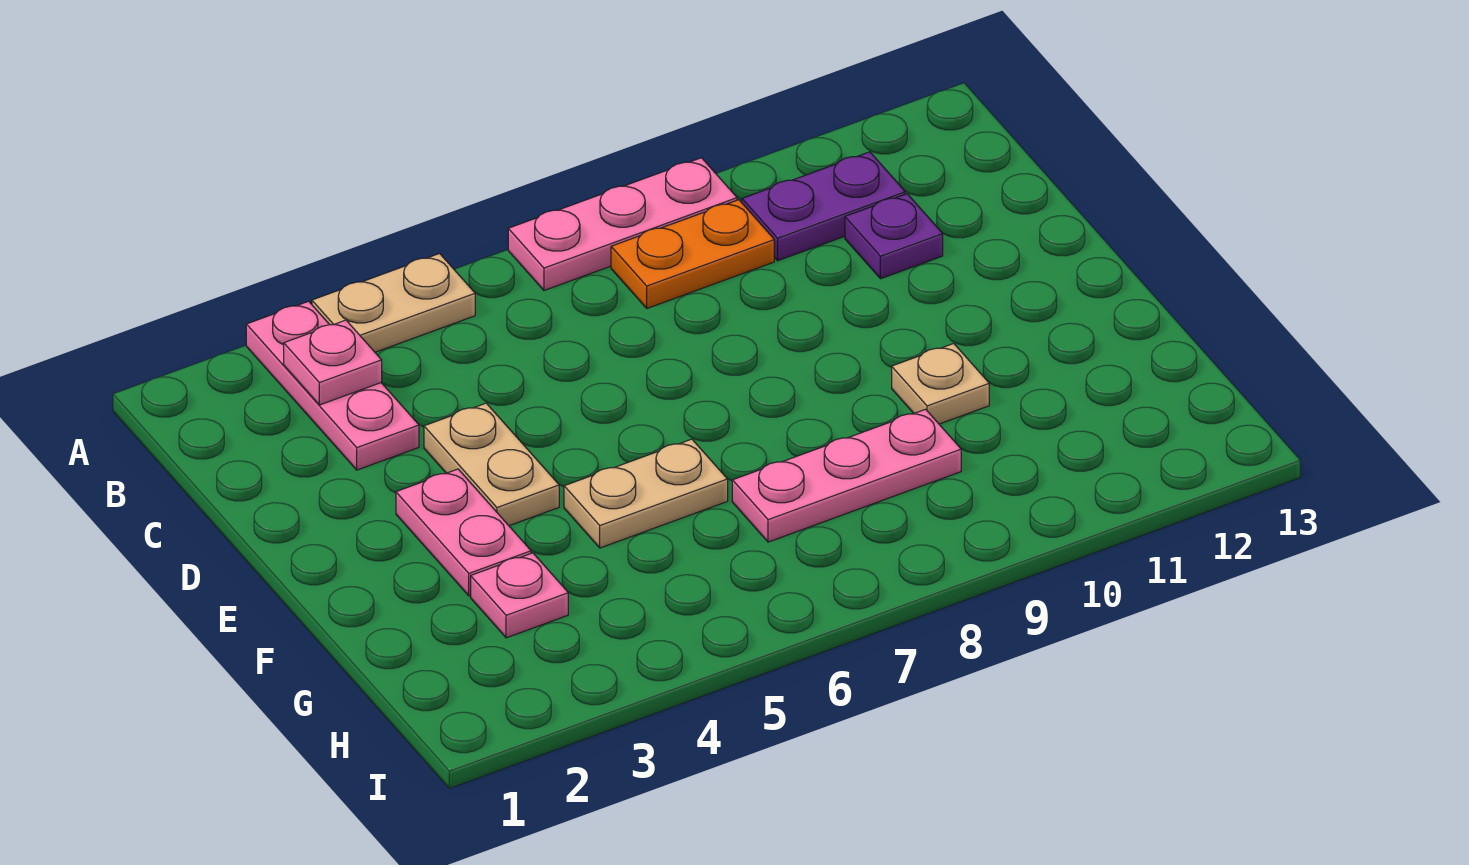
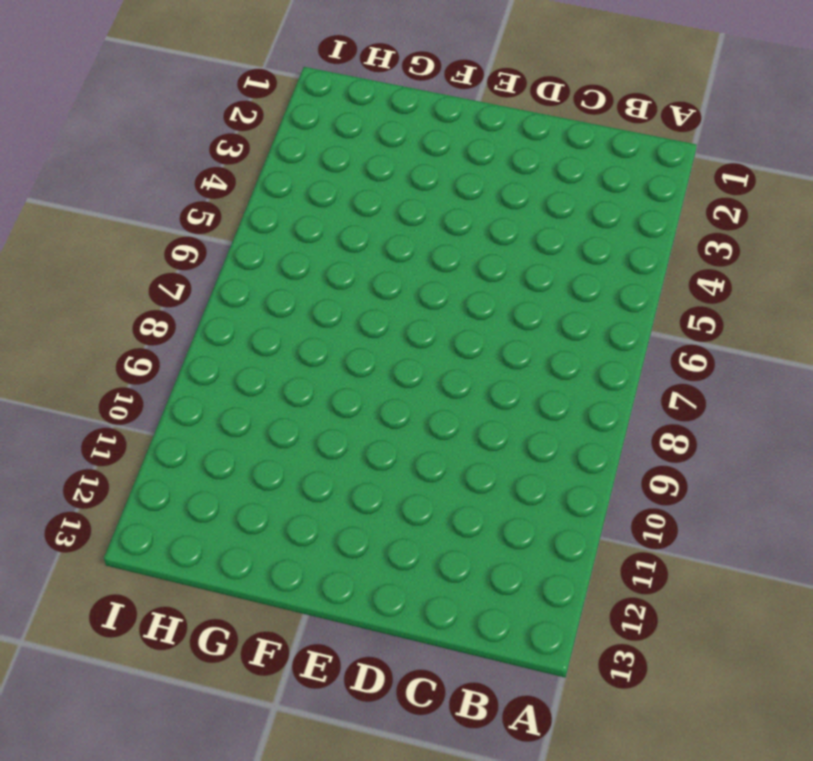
none -> pink plate A3:C3 level 1
none -> tan plate A4:A5 level 1
none -> pink plate A7:A9 level 1

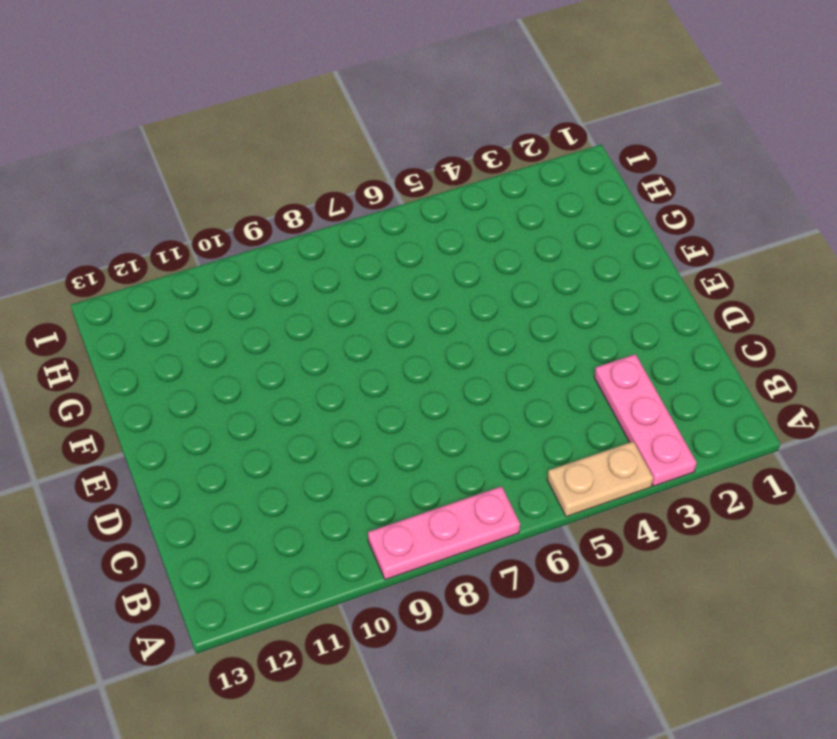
none -> orange plate B8:B9 level 1
none -> purple plate B10:B11 level 1
none -> purple plate C11 level 1

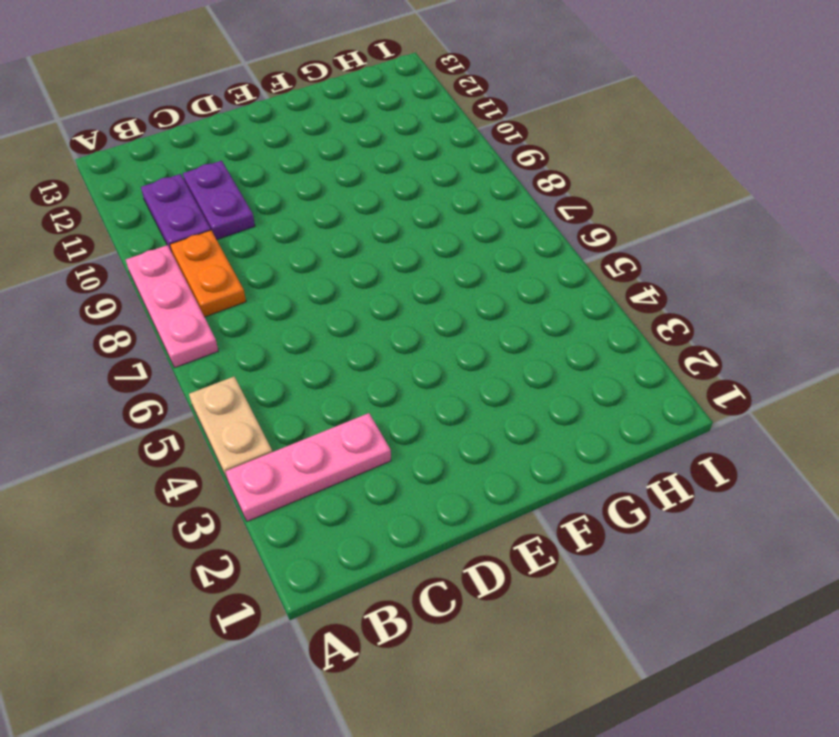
purple plate C10:C11 level 1 -> purple plate C11 level 1
none -> tan plate D4:E4 level 1
none -> pink plate E3:F3 level 1
none -> tan plate F5:F6 level 1

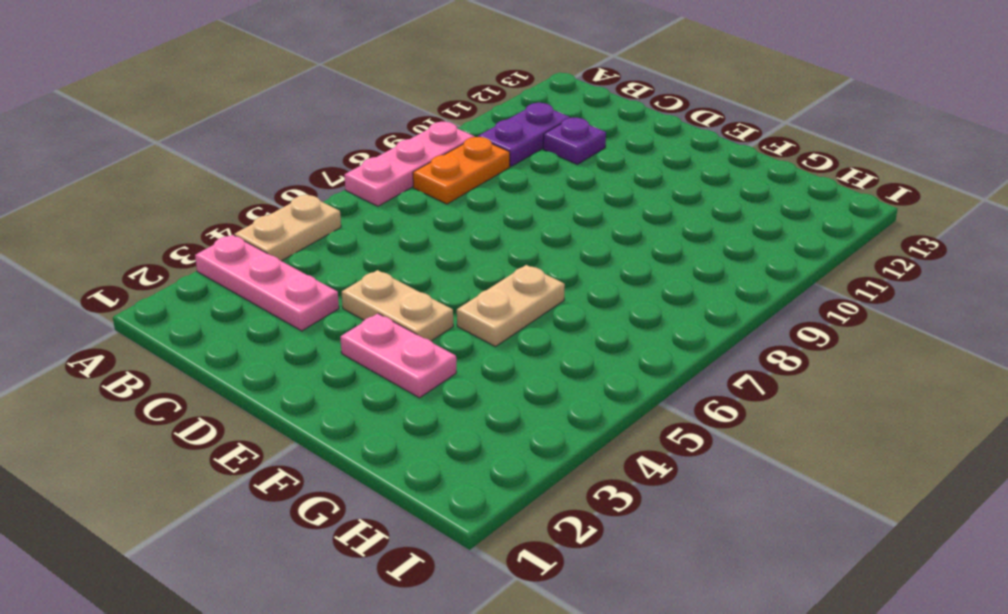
none -> tan plate F10 level 1
none -> pink plate G3 level 1
none -> pink plate G7:G9 level 1

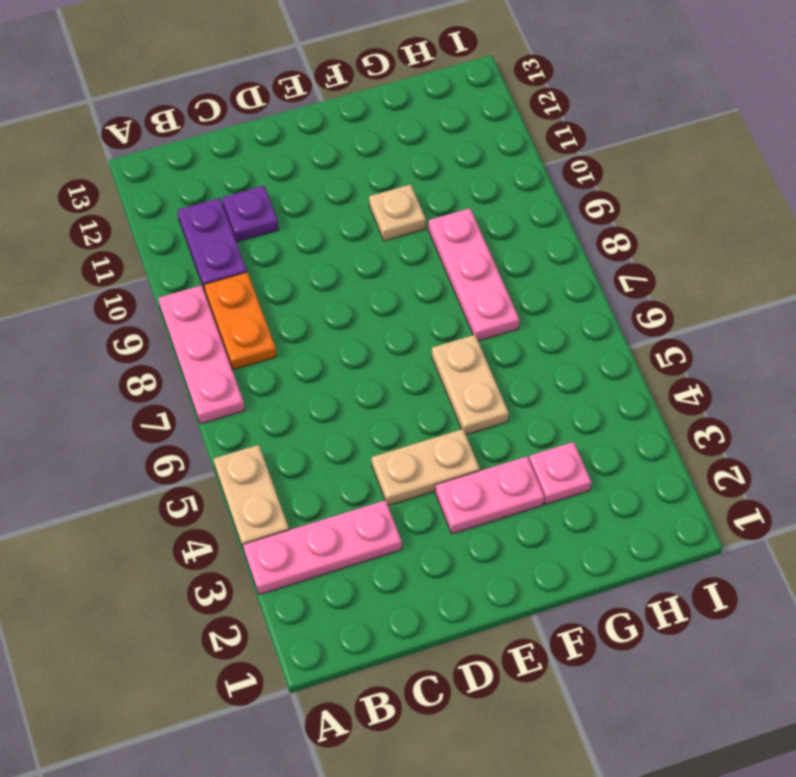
none -> pink plate B3 level 2

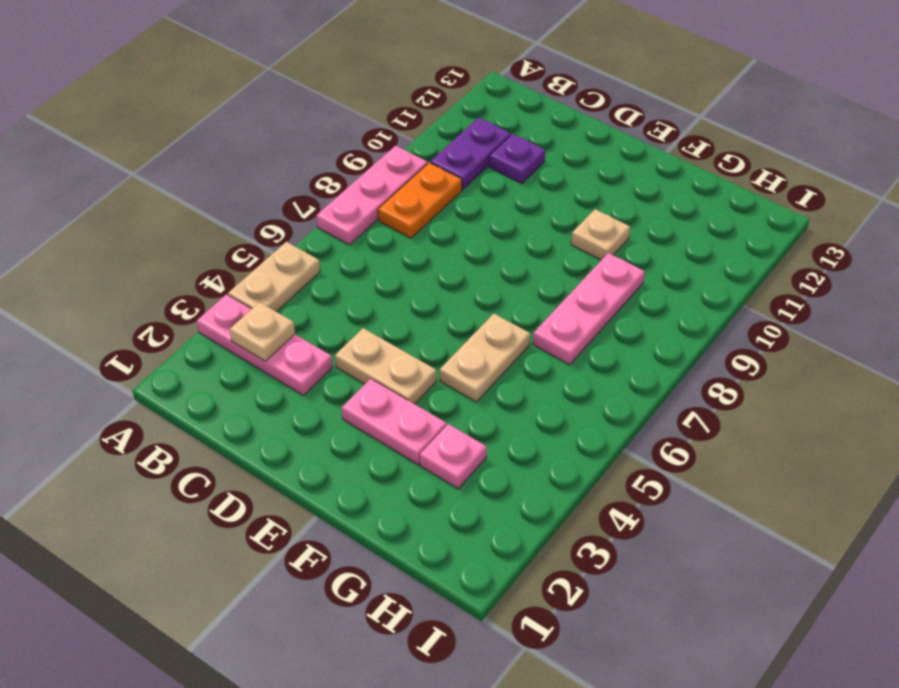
tan plate B3 level 2 -> pink plate B3 level 2

